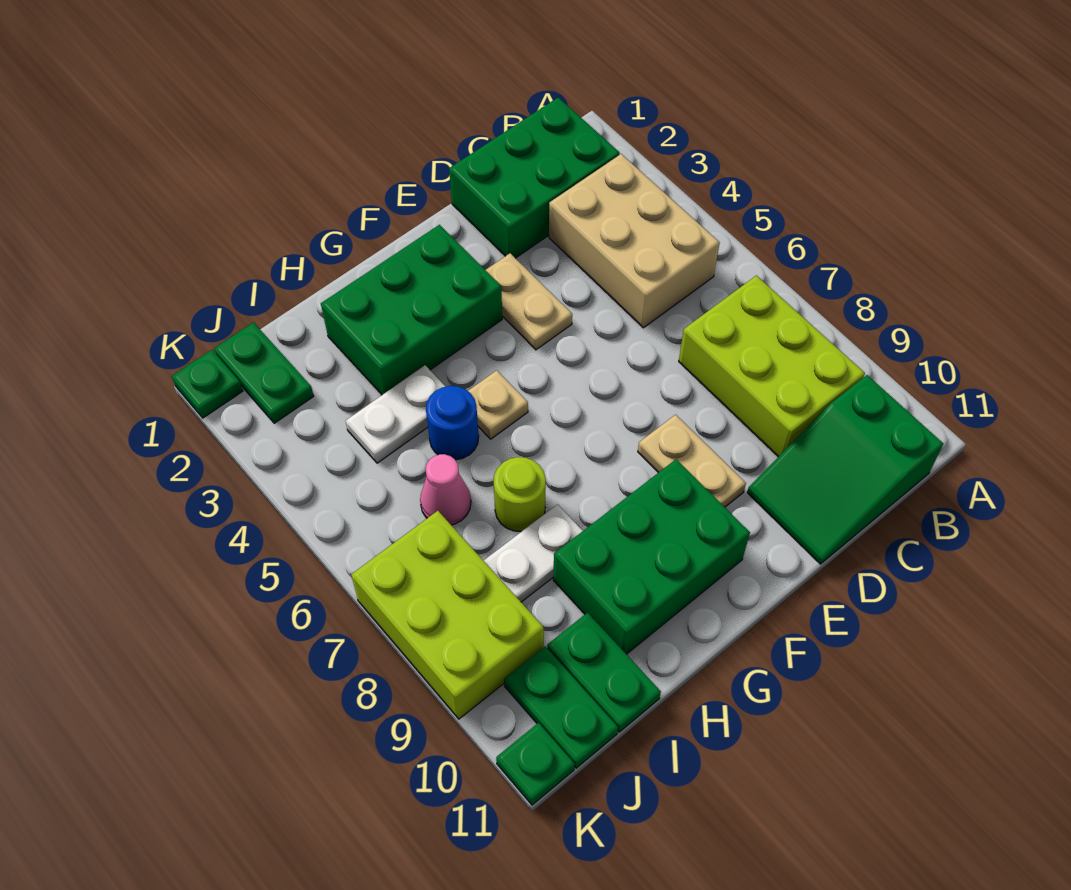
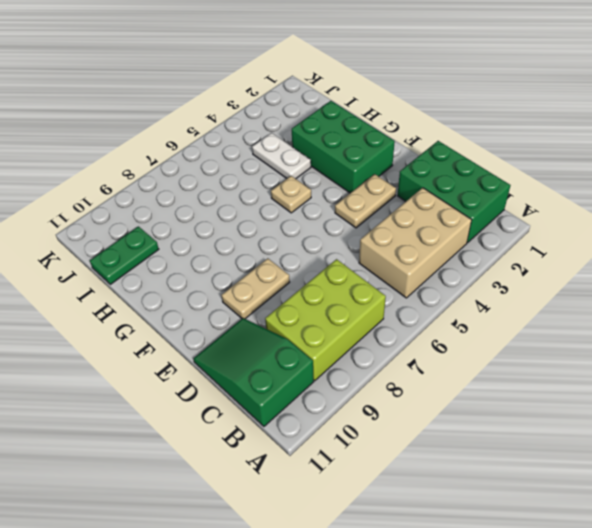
none -> green brick F9:H10 level 1
none -> blue round brick H5 level 1
none -> lime round brick H7 level 1

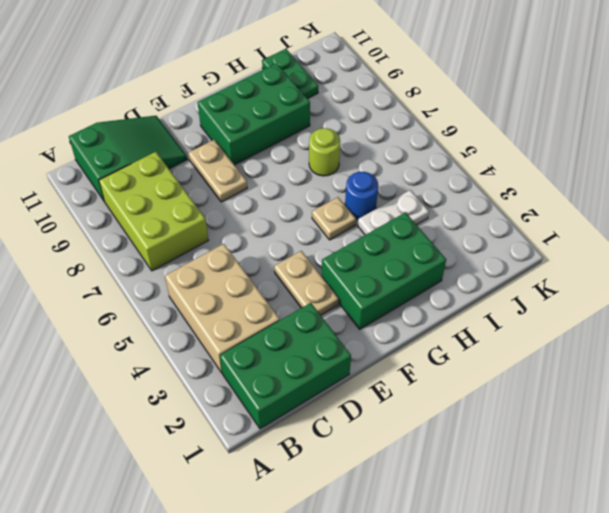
none -> white plate H8:I8 level 1
none -> pink cone I6 level 1
none -> green plate J1:J2 level 1

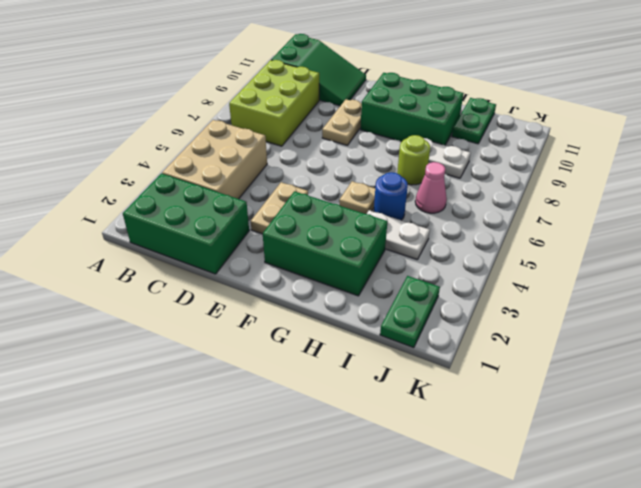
none -> lime brick J7:K9 level 1
none -> green plate J10:J11 level 1
none -> green plate K1 level 1

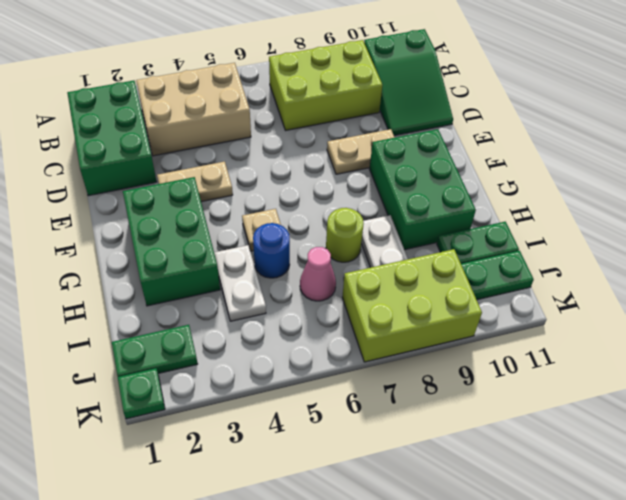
none -> green plate K11 level 1

